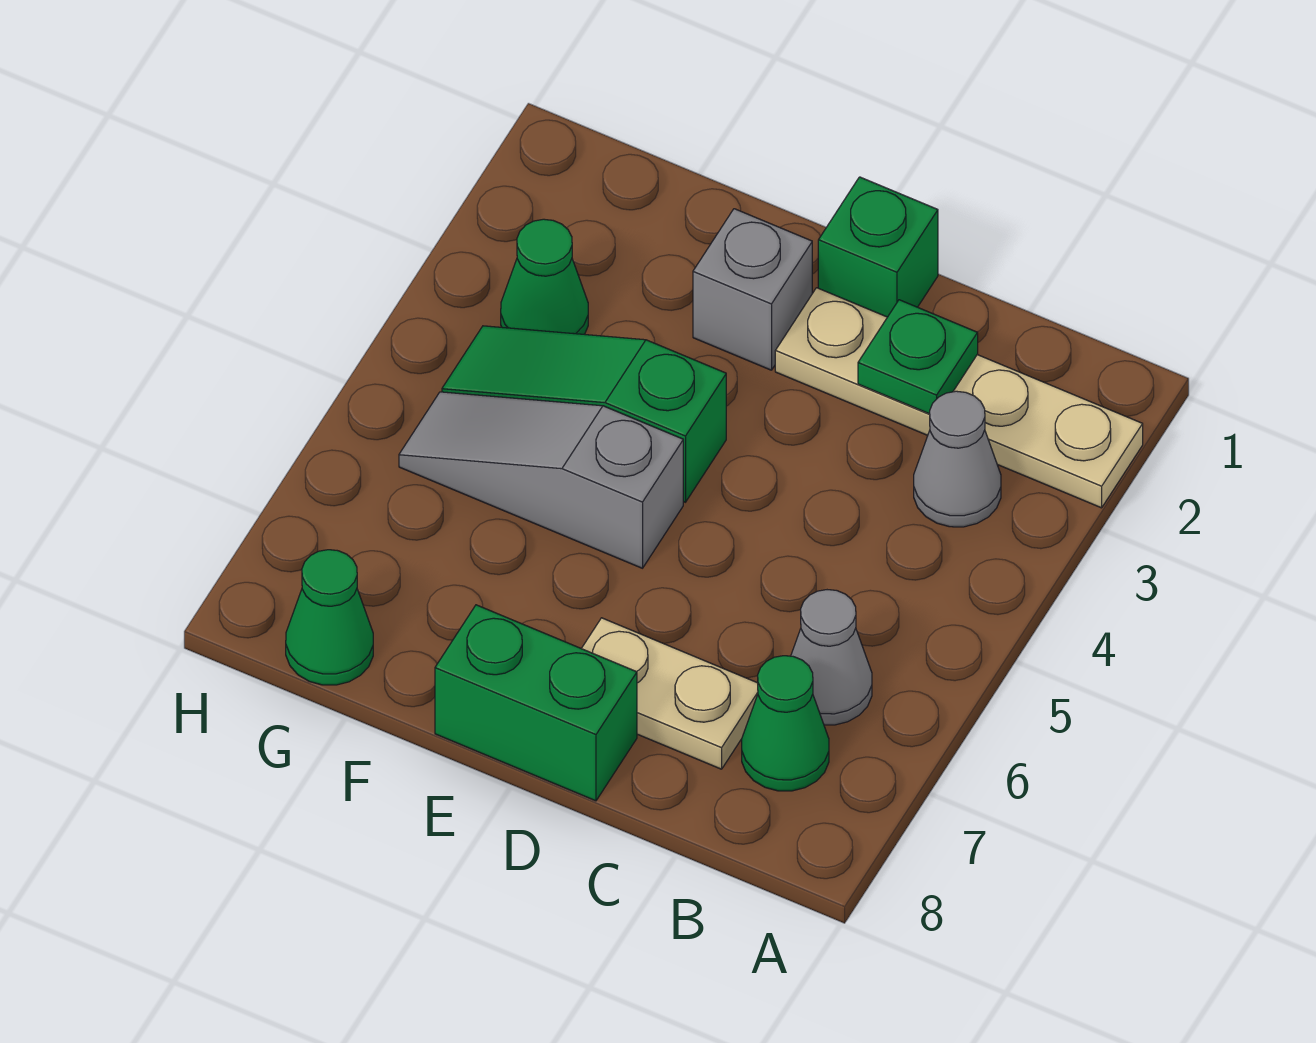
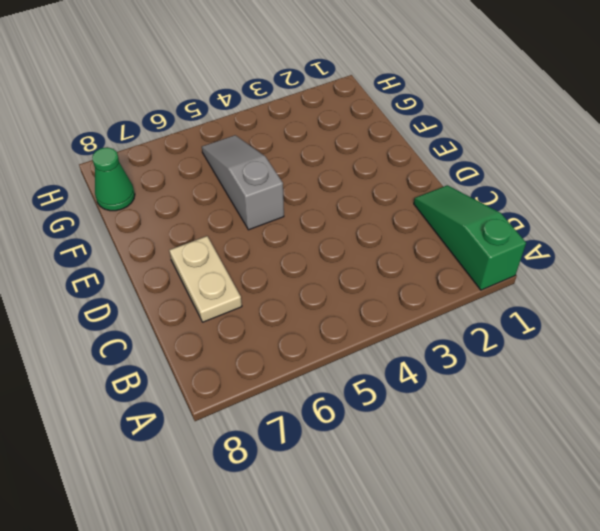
green slope A1:C1 level 1 top A -> green slope E4:G4 level 1 top E
none -> tan plate A2:D2 level 1
none -> grey cone B3 level 1
none -> grey cone B6 level 1

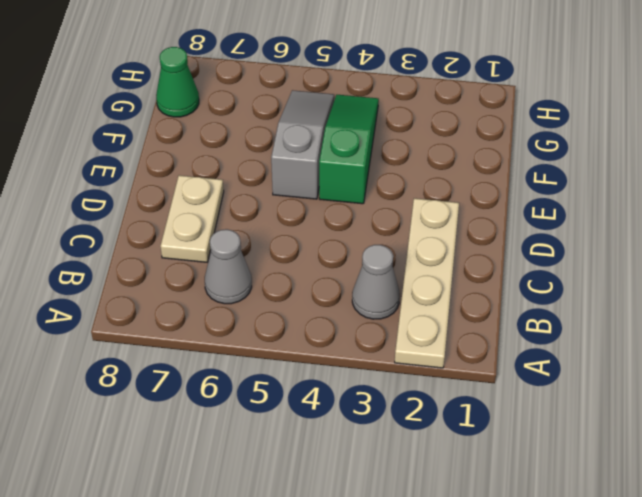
none -> green cone B7 level 1
none -> green brick D1 level 1
none -> green brick D8:E8 level 1

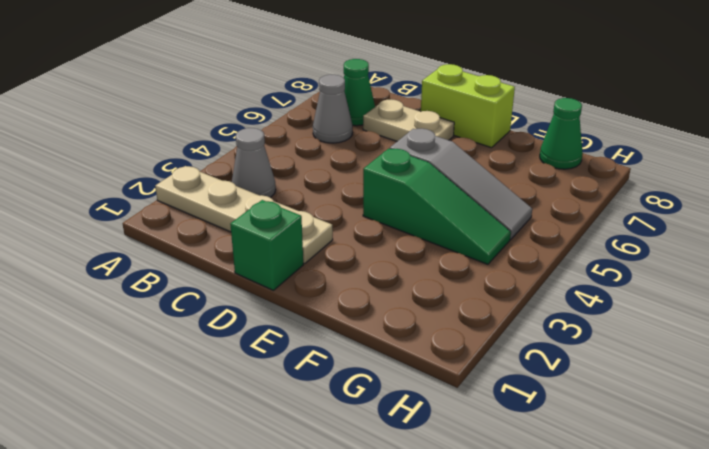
lime brick D8:E8 level 1 -> green brick D8:E8 level 1
none -> grey brick E2 level 1
none -> green cone G3 level 1
none -> green plate C2 level 2

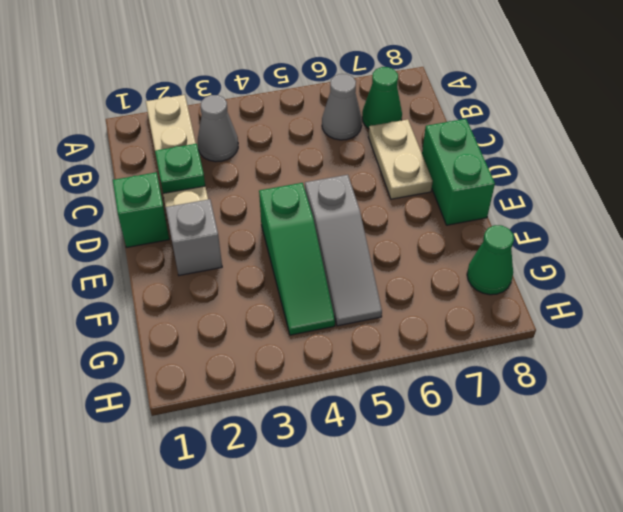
none -> green cone G3 level 1

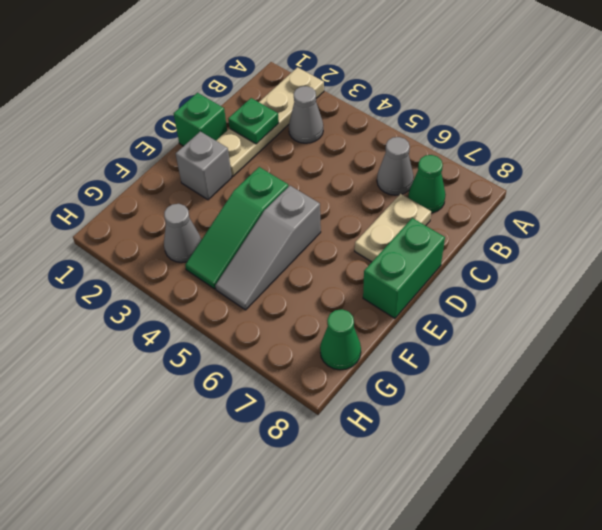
grey cone G3 level 1 -> green cone G3 level 1

